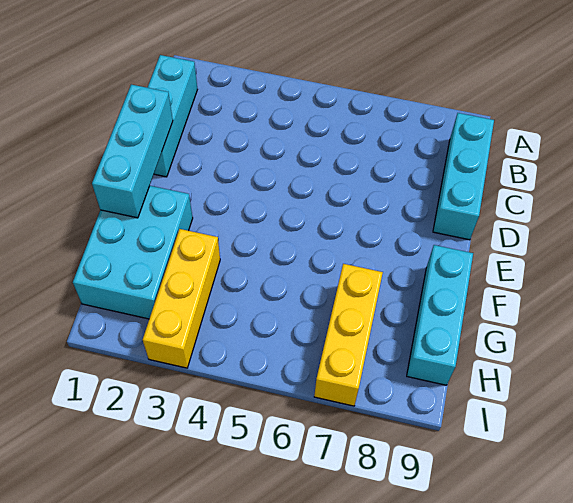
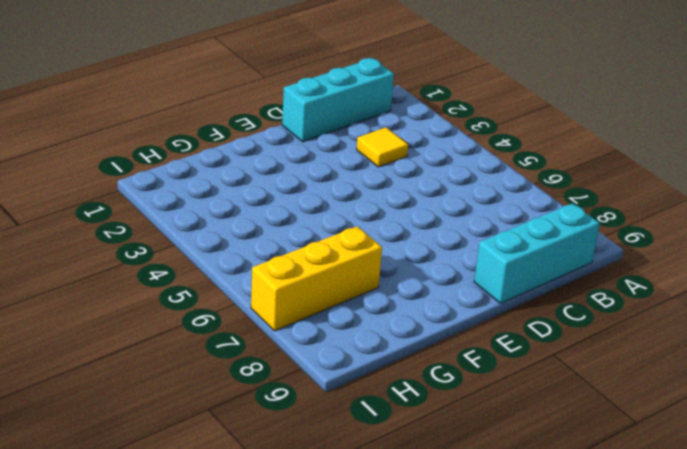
yellow tile C3 level 1 -> none
none -> cyan brick F1:H2 level 1
none -> cyan brick F9:H9 level 1

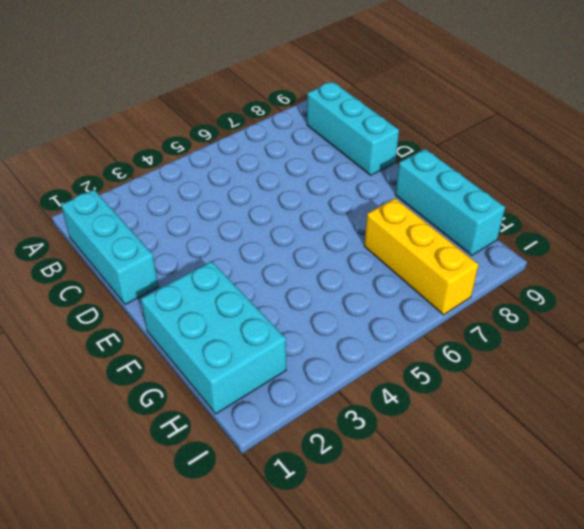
none -> yellow brick G3:I3 level 1
none -> cyan brick D1:F1 level 2

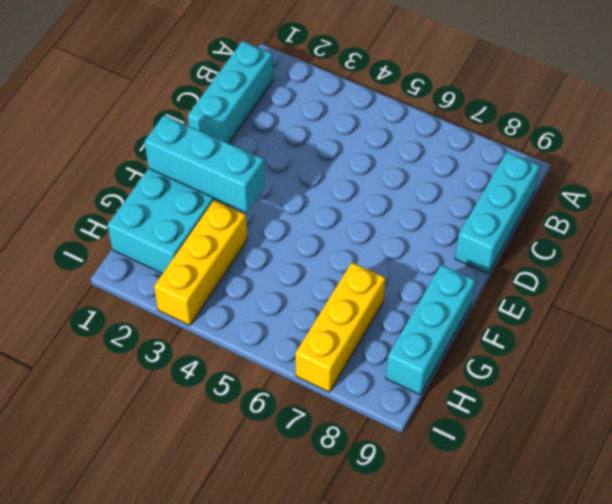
cyan brick F1:F3 level 2 -> cyan brick D1:F1 level 2

